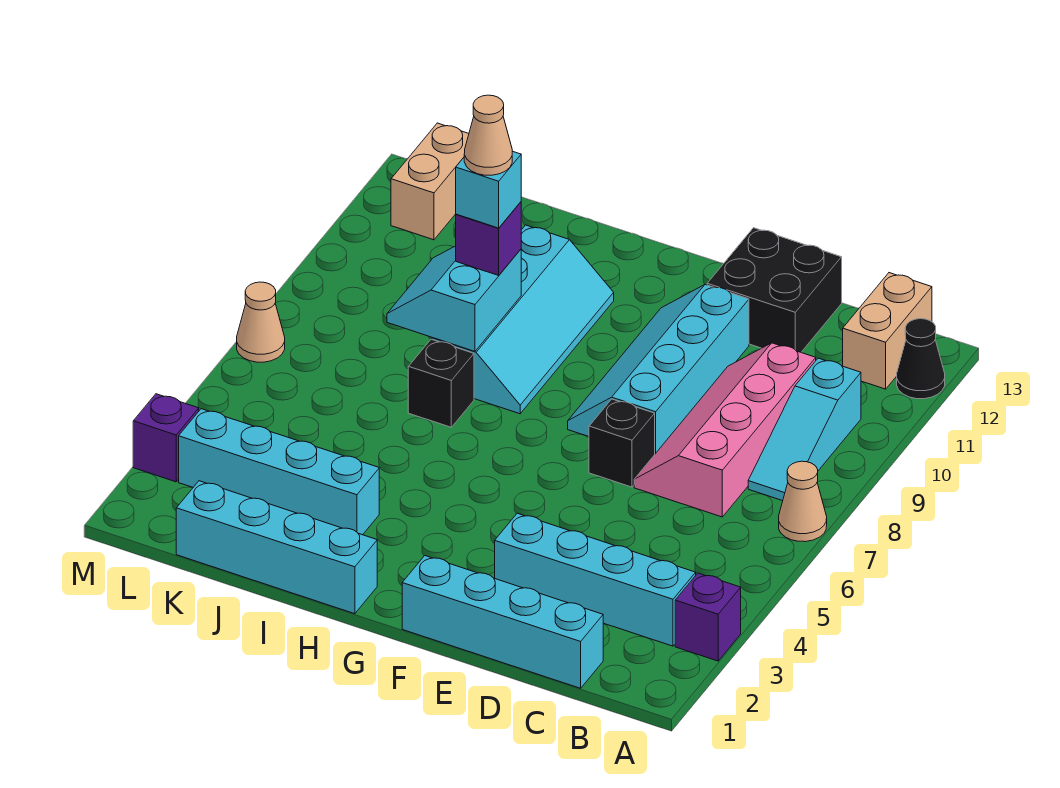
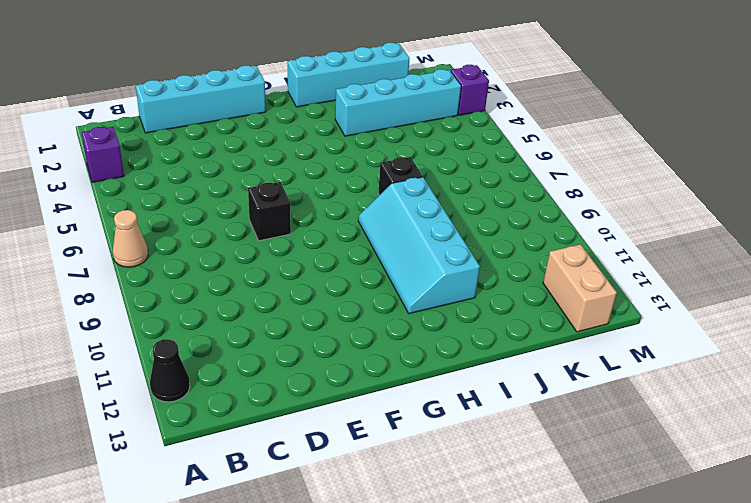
none -> cyan brick B3:E3 level 1
none -> cyan slope B8:B10 level 1 top 10
none -> tan brick B12:B13 level 1

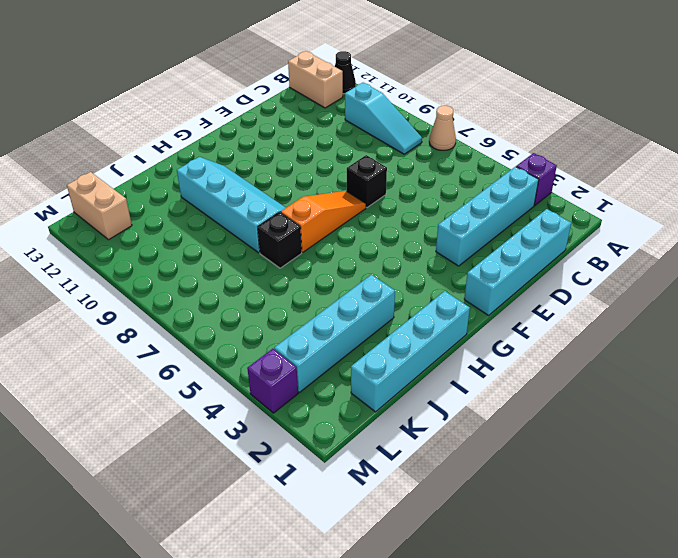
orange slope F7:H7 level 1 top H -> none
none -> pink slope C7:D10 level 1 top C
none -> black brick D12:E13 level 1
none -> cyan slope E8:F11 level 1 top E

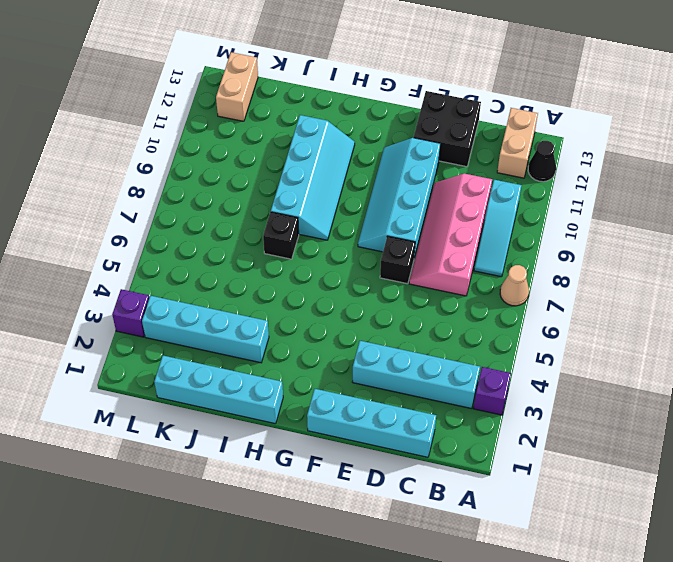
none -> tan cone M7 level 1
none -> cyan slope I8:J9 level 2 top I
none -> purple brick I9 level 3

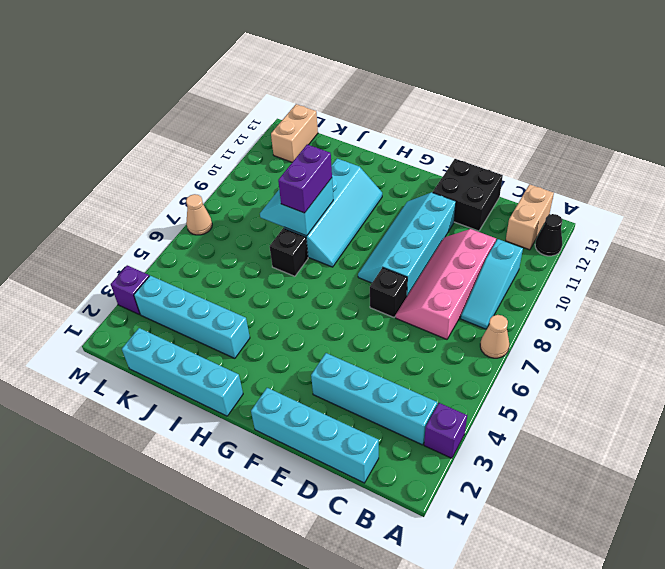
purple brick I8:I9 level 3 -> purple brick I9 level 3
none -> cyan brick I9 level 4
none -> tan cone I9 level 5

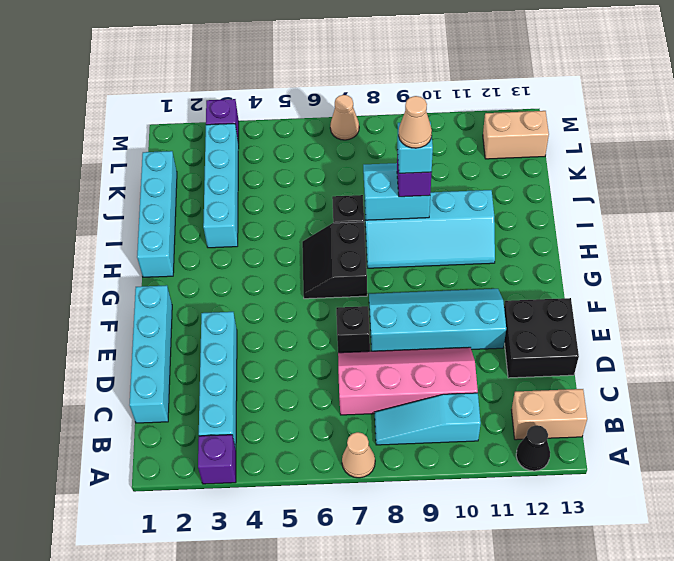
black slope G6:H7 level 1 top 7 -> none

